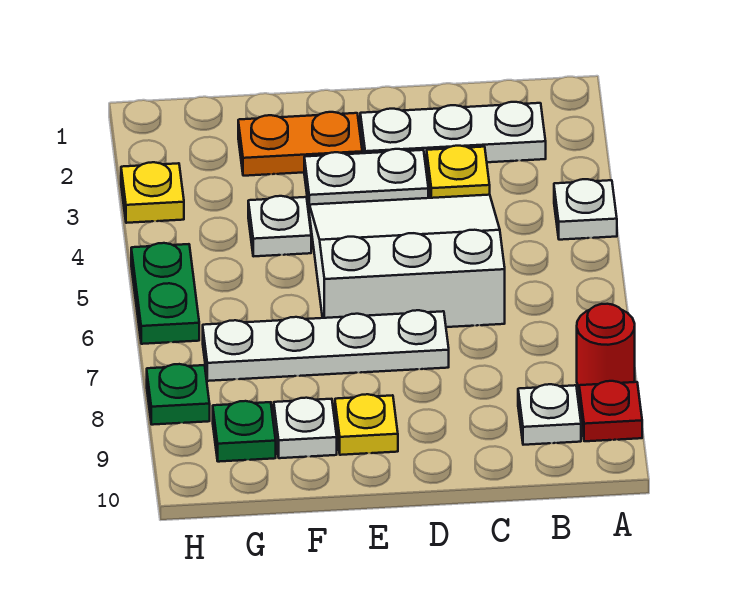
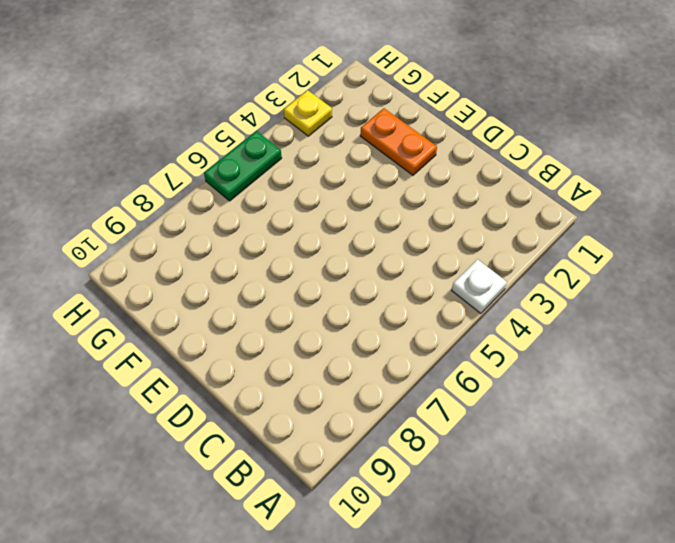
none -> red round brick A8 level 1
none -> red plate A9 level 1
none -> white plate B2:D2 level 1

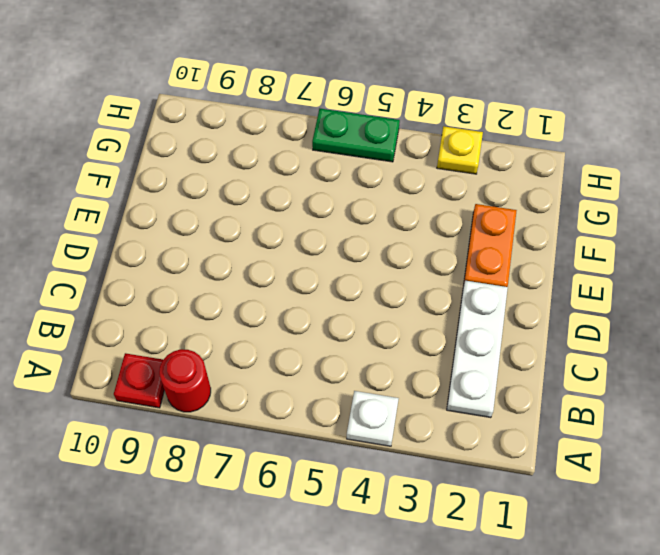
none -> white plate B9 level 1
none -> yellow plate C3 level 1
none -> white slope C4:E6 level 1 top 6

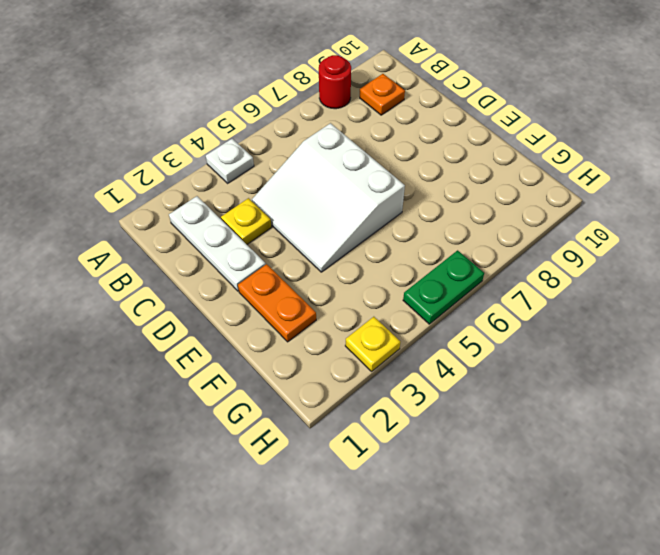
orange plate B9 level 1 -> white plate B9 level 1
none -> red plate A9 level 1
none -> white plate D3:E3 level 1
none -> white plate D7:G7 level 1

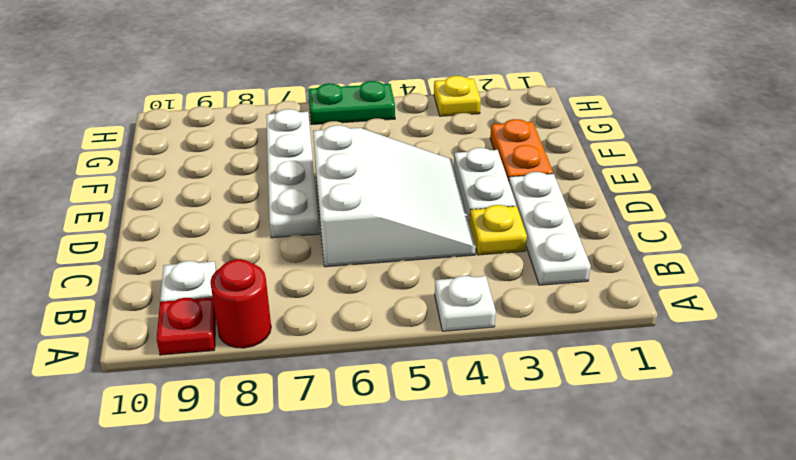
none -> yellow plate E9 level 1
none -> white plate F4 level 1
none -> white plate F9 level 1

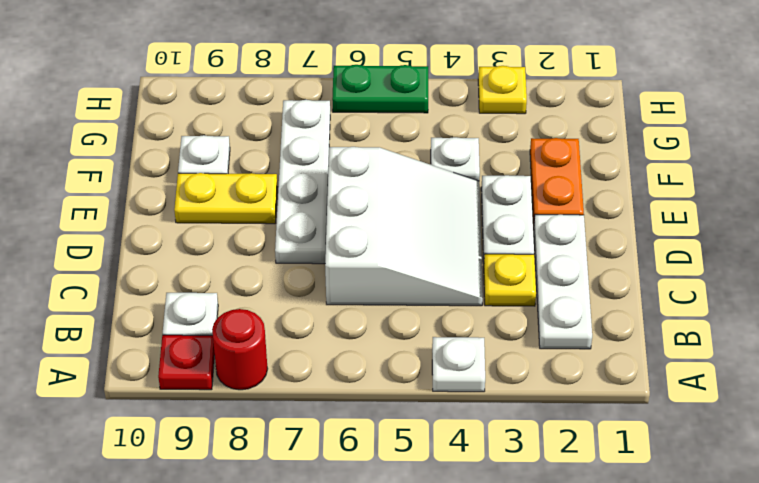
yellow plate E8:E9 level 1 -> yellow plate E9 level 1
none -> green plate G9 level 1
none -> green plate H8 level 1

